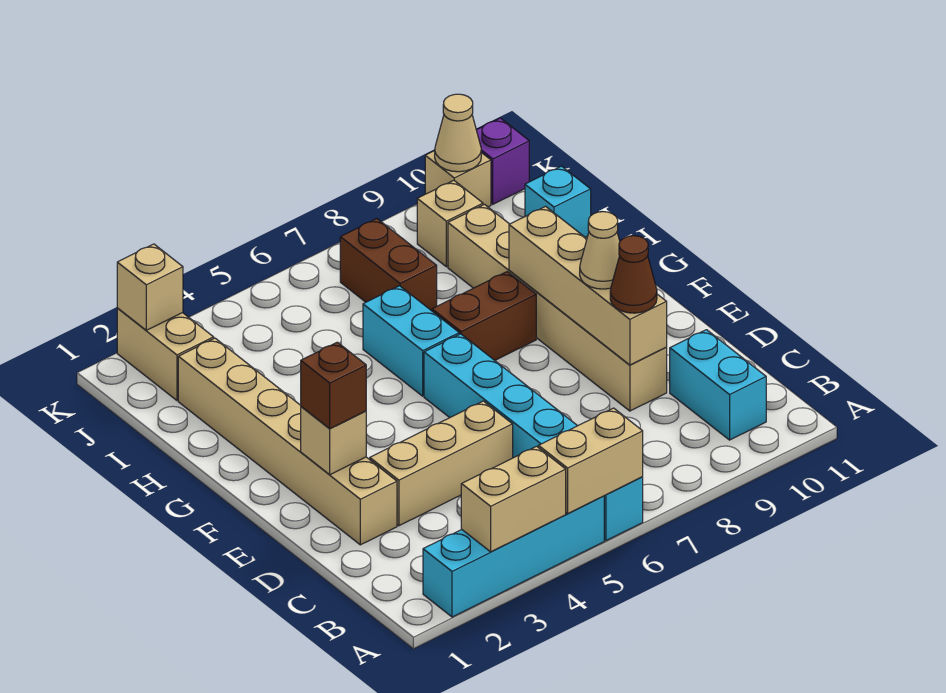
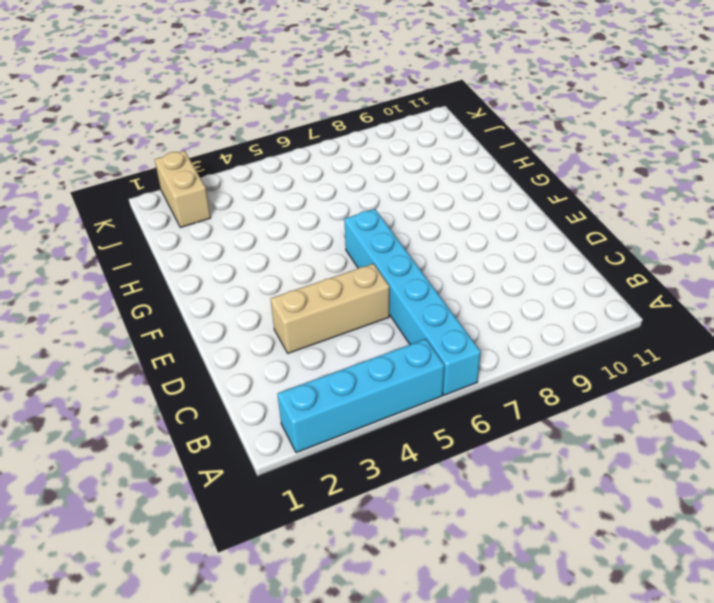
none -> cyan brick B10:C10 level 1
none -> tan brick D2:I2 level 1
none -> tan brick D9:I9 level 1

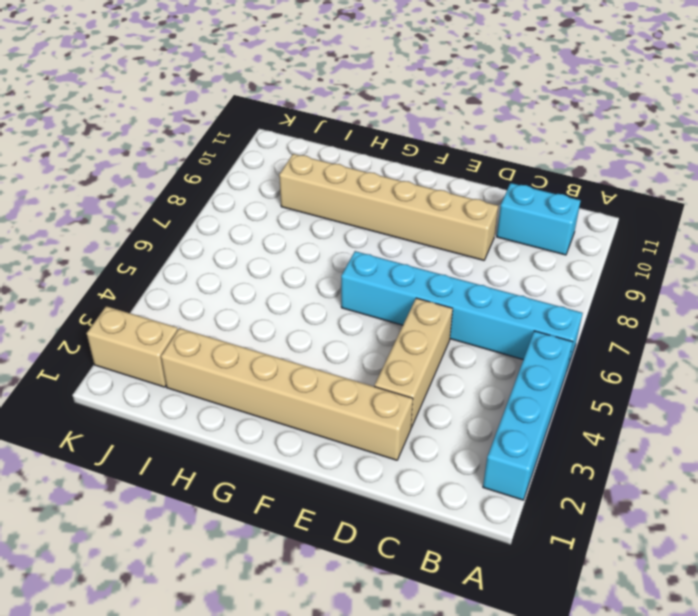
none -> cyan brick G6:H6 level 1
none -> brown brick G7:G8 level 1
none -> brown brick I7:J7 level 1

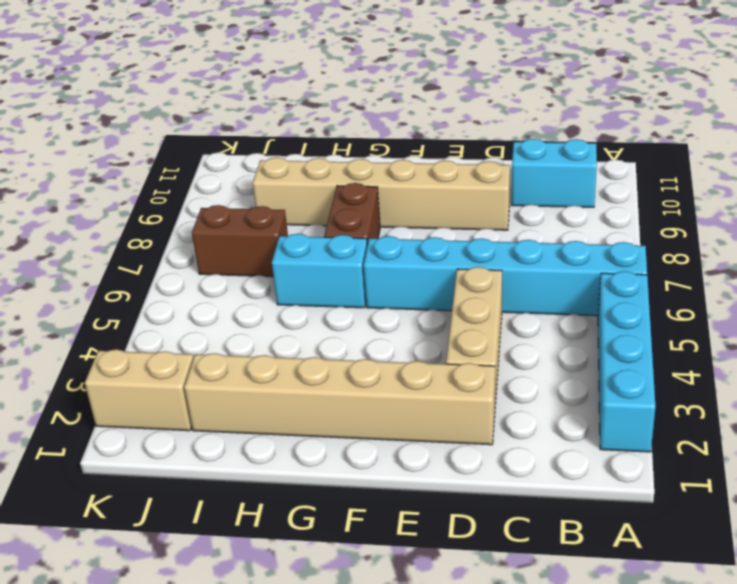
none -> cyan brick I11 level 1
none -> tan brick J9 level 1
none -> tan brick K10 level 1

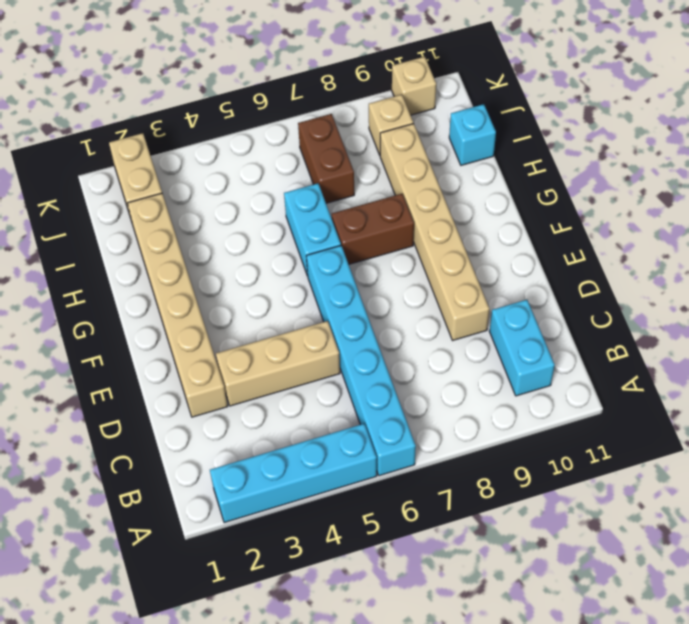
none -> purple brick K11 level 1
none -> tan brick A3:A4 level 2
none -> tan brick A5:A6 level 2

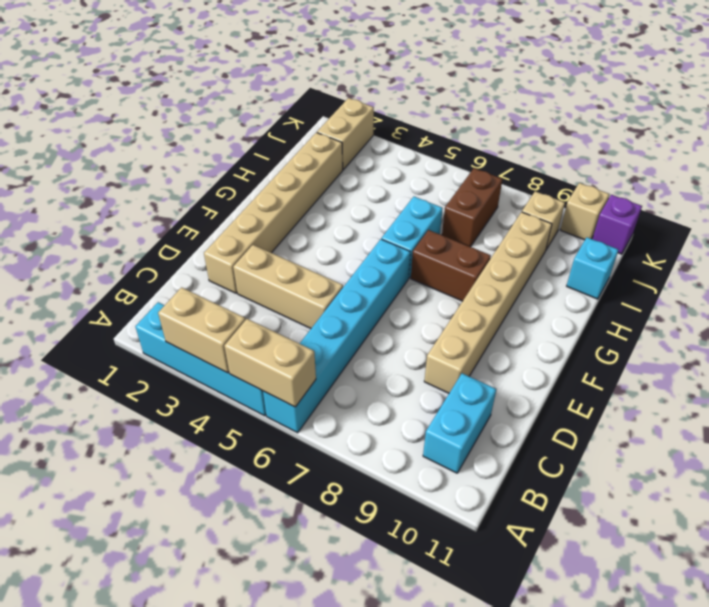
none -> tan brick D9:G9 level 2
none -> tan brick E2 level 2
none -> tan brick K2 level 2

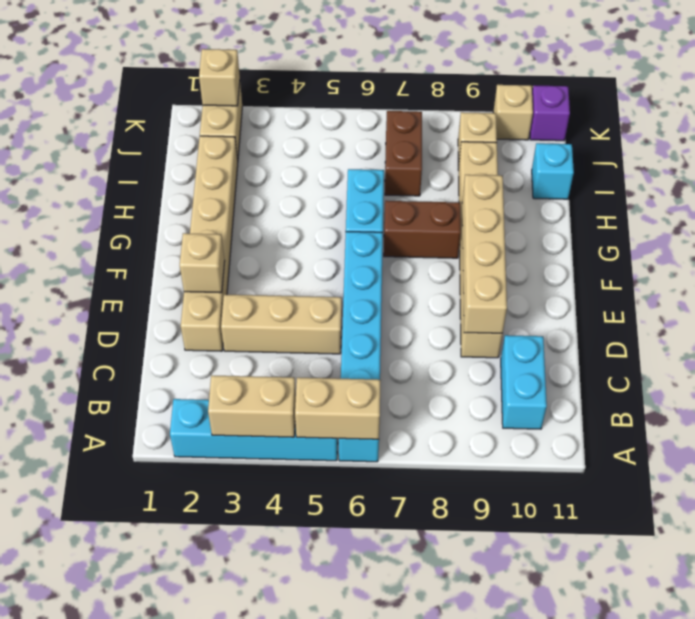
none -> tan cone K10 level 2
none -> brown cone D9 level 3
none -> brown brick E2 level 3

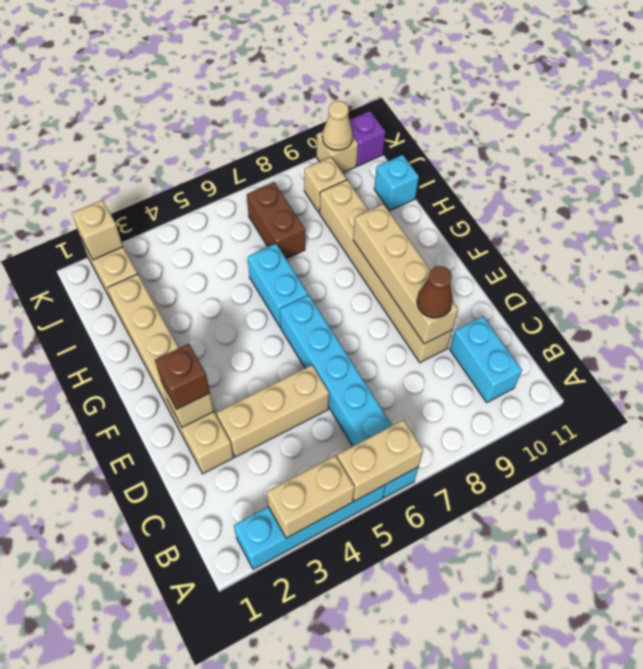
none -> brown brick G7:G8 level 1
none -> tan cone E9 level 3

